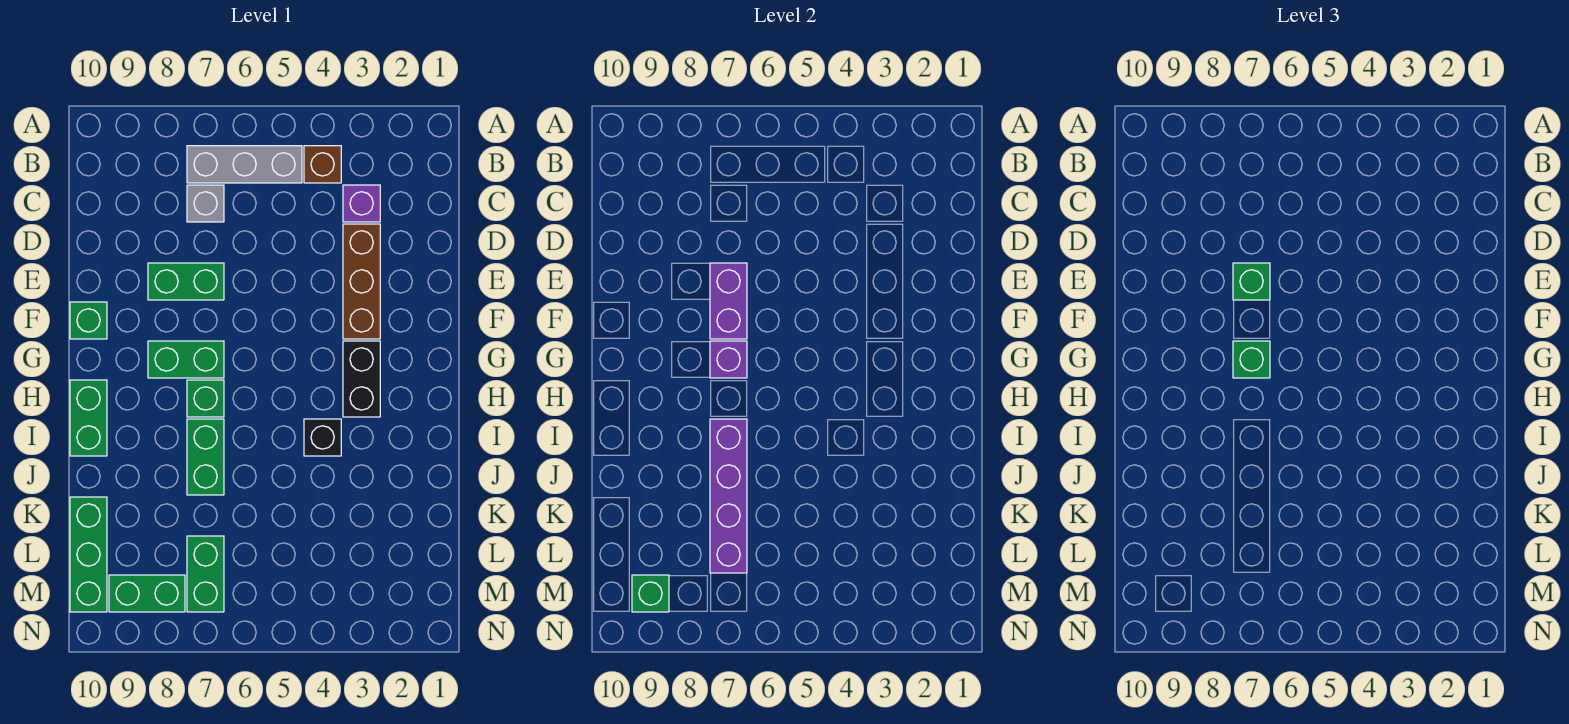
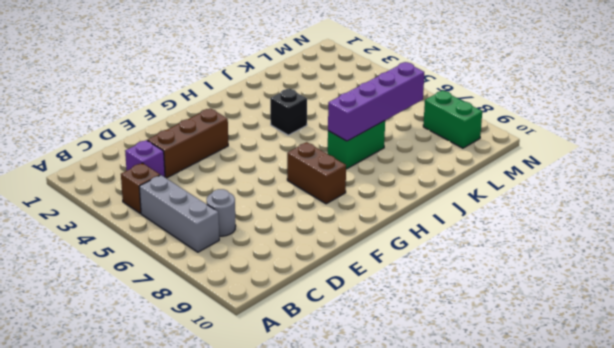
grey round brick C7 level 1 -> grey brick C7 level 1
brown brick G7:G8 level 1 -> green brick G7:G8 level 1
none -> green brick E7:E8 level 1
none -> green brick F10 level 1
none -> black brick G3:H3 level 1

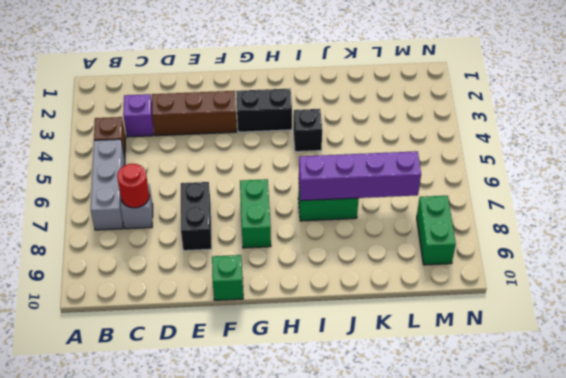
red round brick C7 level 2 -> none
black brick E7:E8 level 1 -> green brick E7:E8 level 1
none -> green brick H7 level 1
none -> green brick H10:I10 level 1
none -> green brick K10:M10 level 1

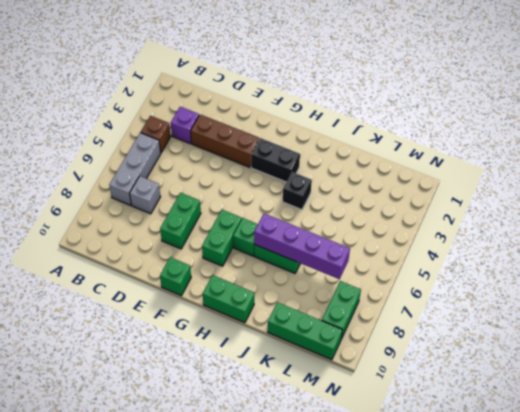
none -> green brick L7:M7 level 1
none -> purple brick E7:F7 level 2
none -> purple brick G7 level 2

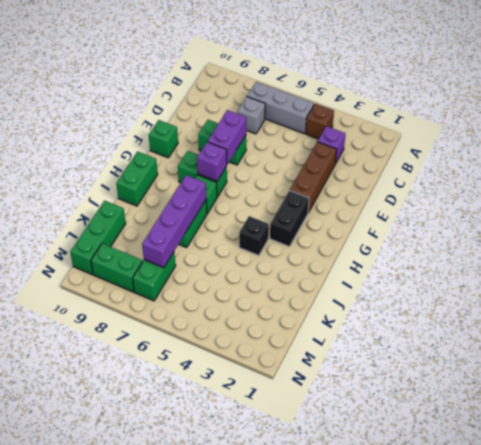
none -> green brick M9 level 2
none -> green brick E7 level 3
none -> green brick G7 level 3

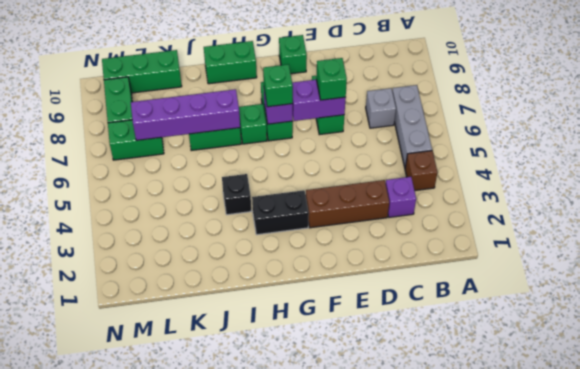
none -> green brick M9 level 2

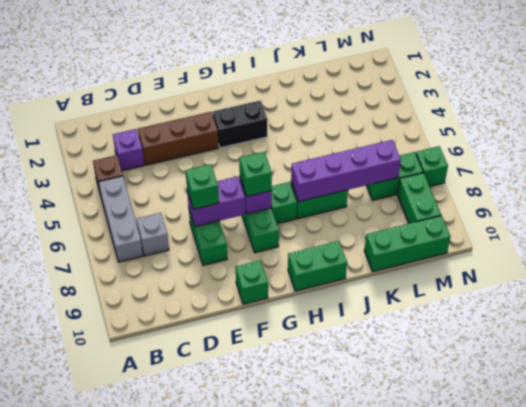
green brick N7 level 1 -> green brick M9 level 2
none -> black brick I4 level 1

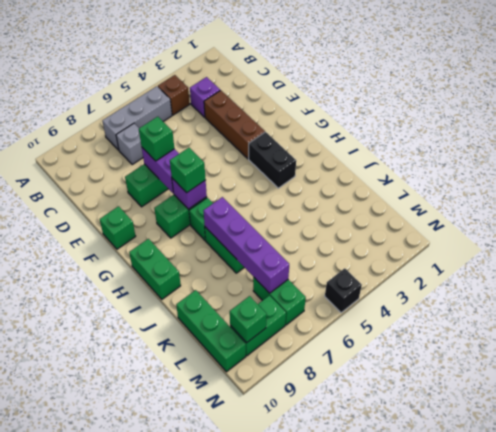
black brick N5 level 1 -> black brick I4 level 1

